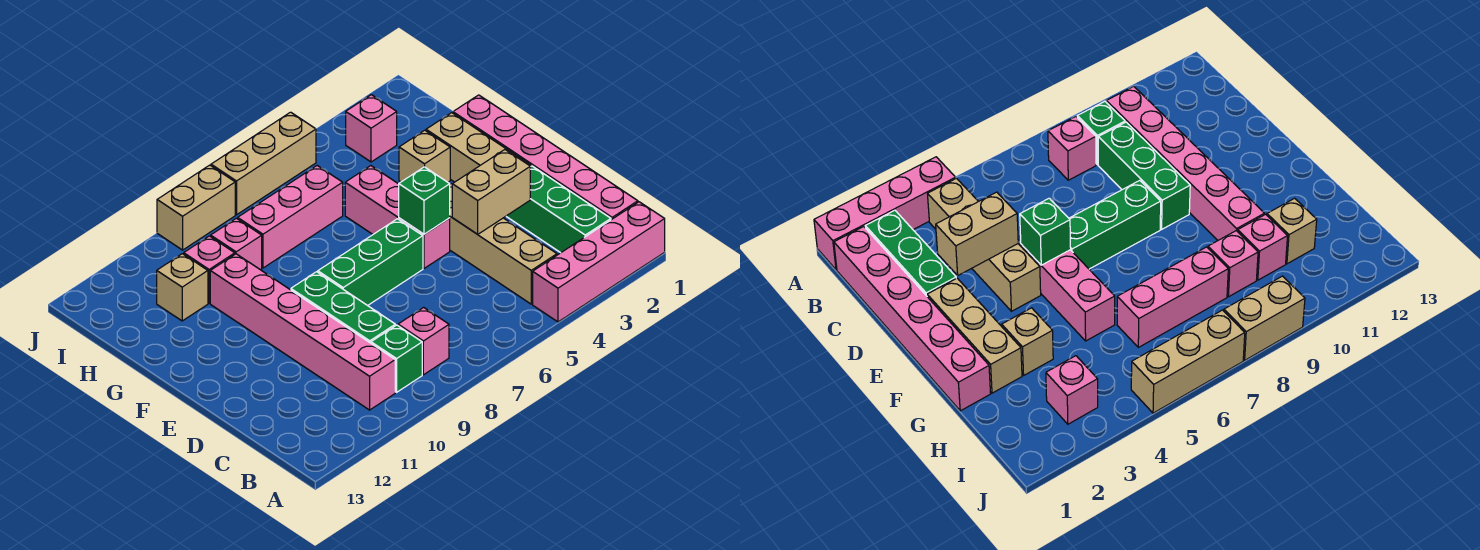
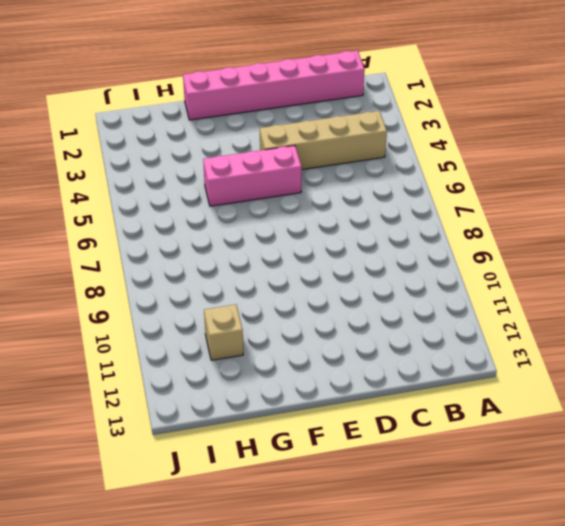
none -> pink brick A1:A4 level 1
none -> green brick B2:D2 level 1
none -> pink brick B8 level 1

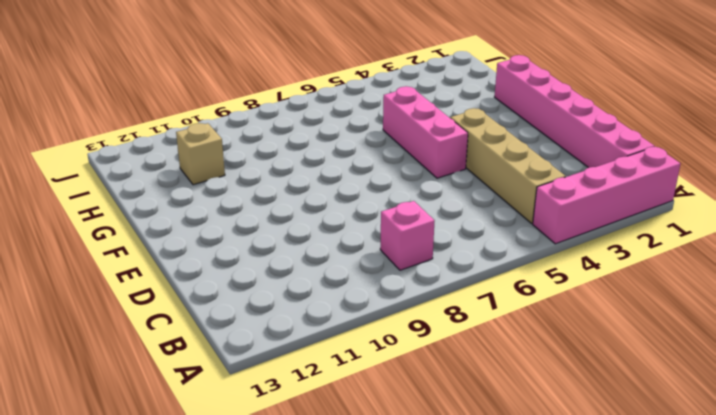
none -> green brick B2:D2 level 1
none -> green brick B9 level 1
none -> pink brick B10:G10 level 1

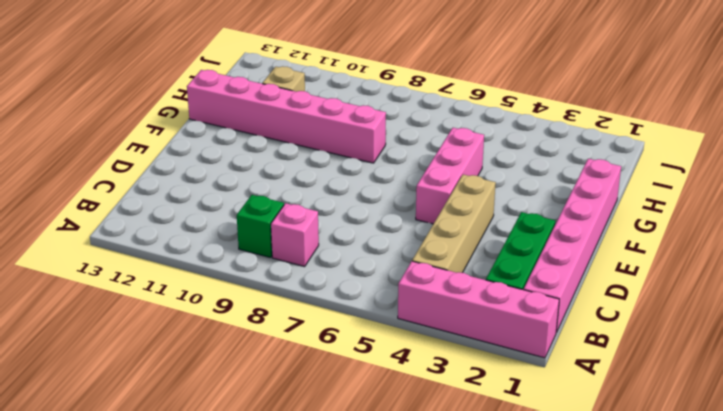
pink brick G8:G13 level 1 -> pink brick B10:G10 level 1
none -> green brick C9:E9 level 1
none -> tan brick E2:G2 level 1
none -> green brick E6:E8 level 1

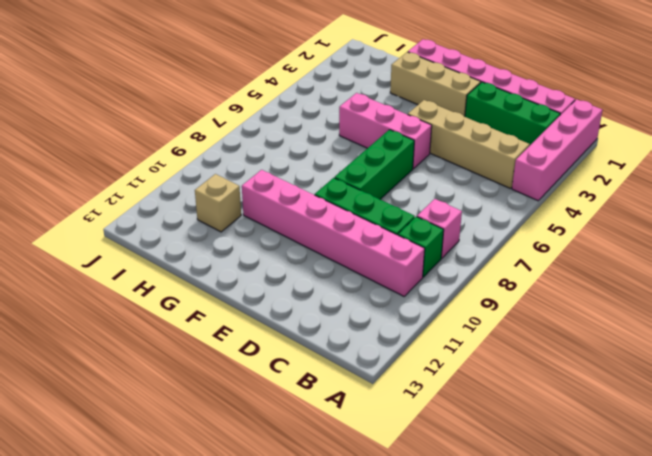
none -> tan brick G3 level 1
none -> pink brick H6:H8 level 1
none -> pink brick H9 level 1

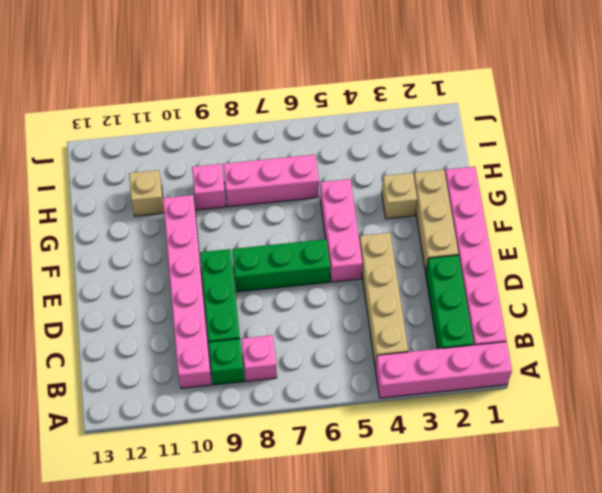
none -> pink brick H10 level 1
none -> pink brick I3 level 1
none -> tan brick J5:J7 level 1

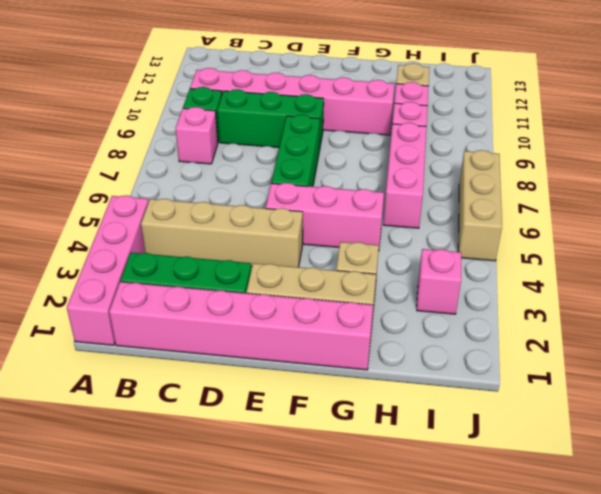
none -> tan brick J8:J9 level 1
none -> tan brick D3:D4 level 2
none -> green brick E5 level 2

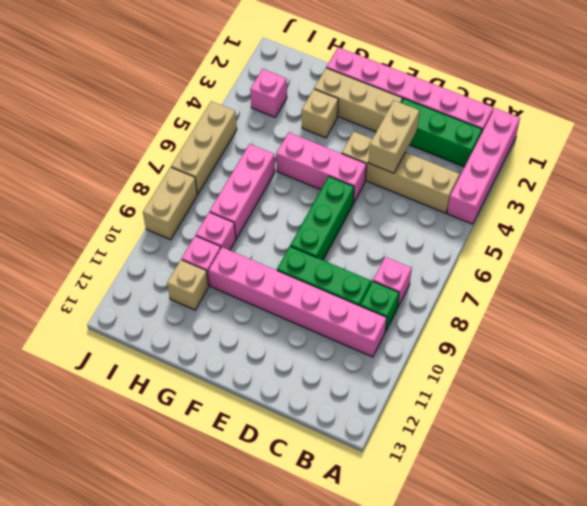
none -> green brick E5 level 2

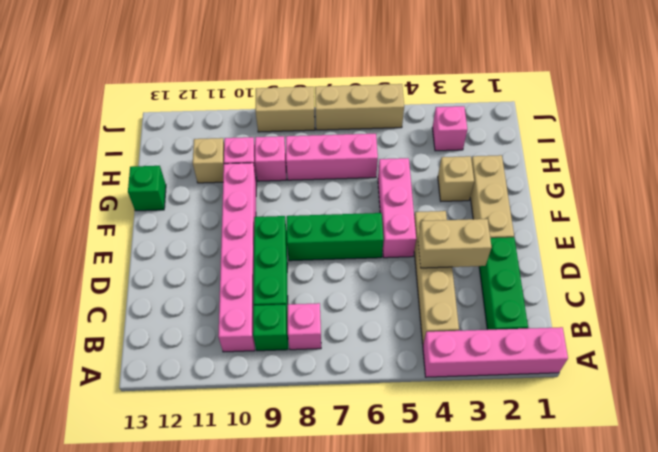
green brick G13 level 1 -> green brick E5 level 2
none -> pink brick B1:G1 level 1

